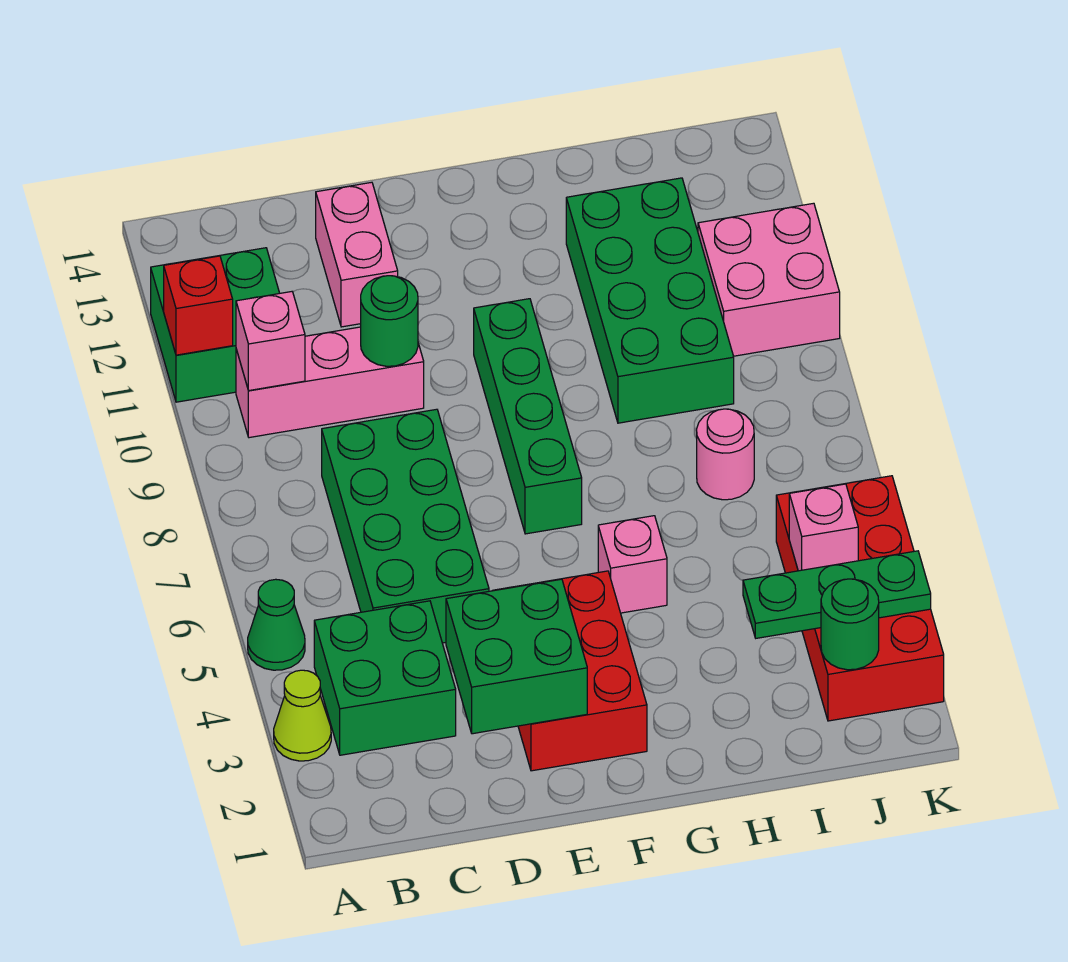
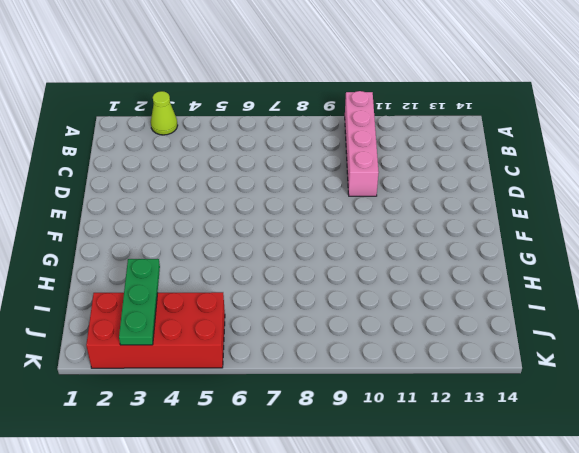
pink brick A10:D10 level 1 -> pink brick B10:D10 level 1
none -> green cone A5 level 1
none -> green brick A11:B12 level 1
none -> green brick B3:C4 level 1

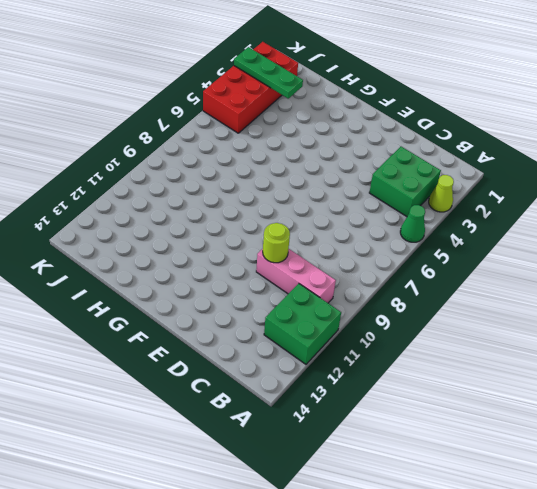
lime round brick D10 level 2 -> green round brick D10 level 2
none -> green brick C5:D8 level 1
none -> pink brick D12:D13 level 1
none -> red brick E2:F4 level 1

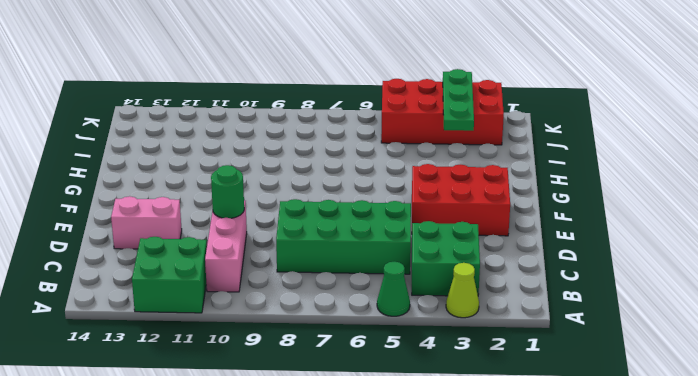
none -> green brick F7:F10 level 1
none -> pink brick G5 level 1
none -> green brick H9:I12 level 1

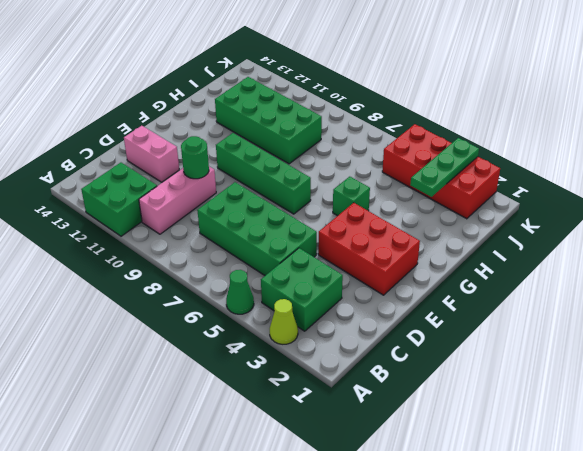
green brick G5 level 1 -> pink brick G5 level 1
none -> pink round brick I7 level 1
none -> pink brick J10:K11 level 1
none -> red brick A11 level 2

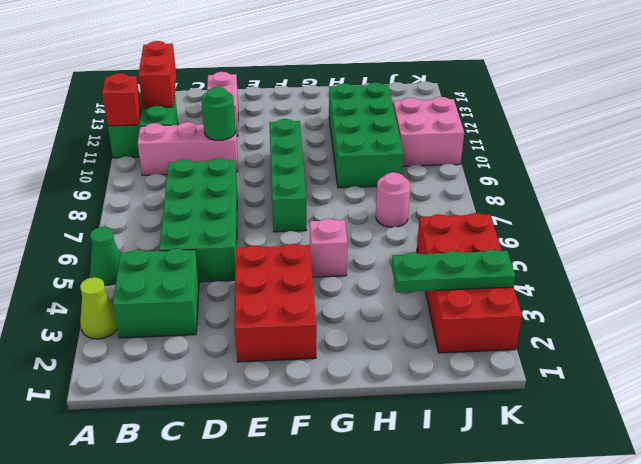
red brick B12:B13 level 2 -> none
none -> pink brick B10 level 2
none -> green brick D2:E3 level 2
none -> green round brick J2 level 2

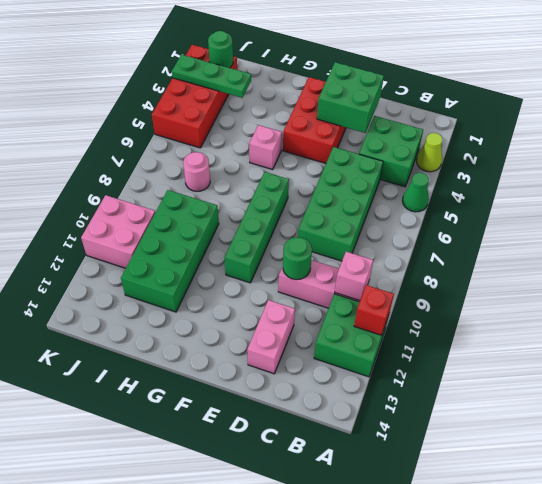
none -> pink brick J4 level 2

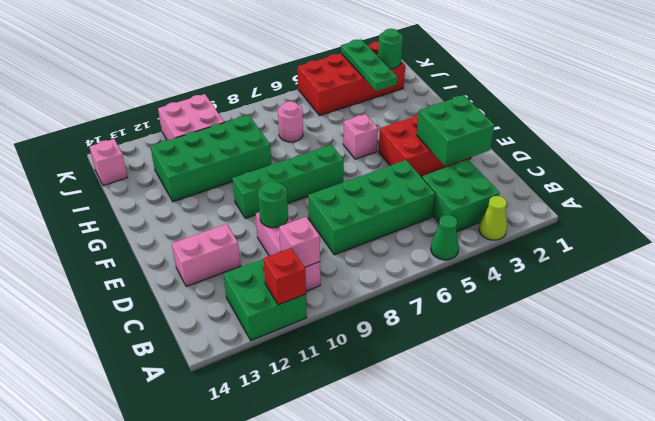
pink brick J14 level 1 -> pink brick J4 level 2

